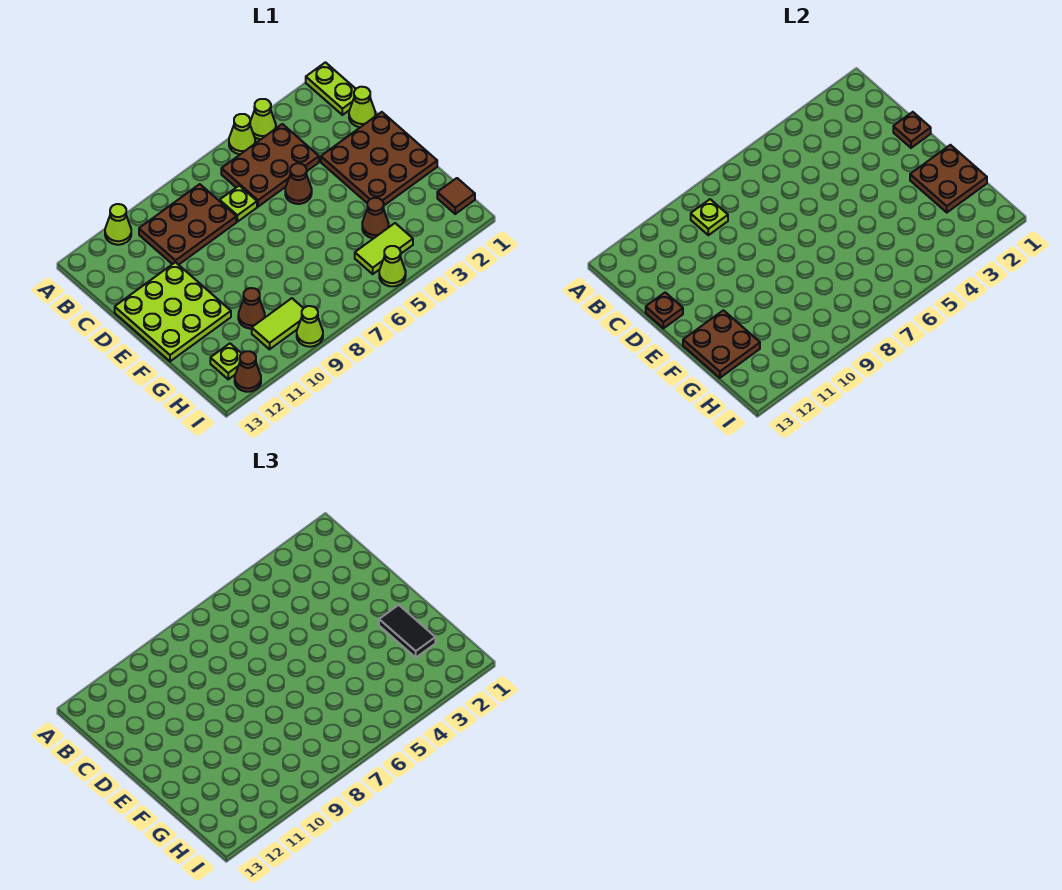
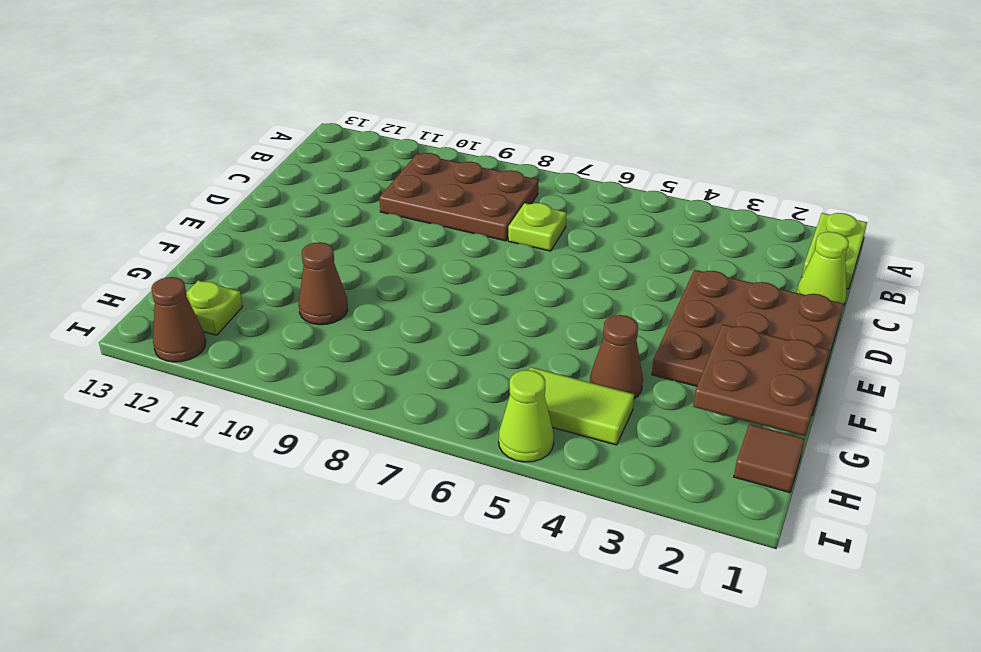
none -> lime cone A4 level 1
none -> lime cone A5 level 1
none -> lime cone A11 level 1

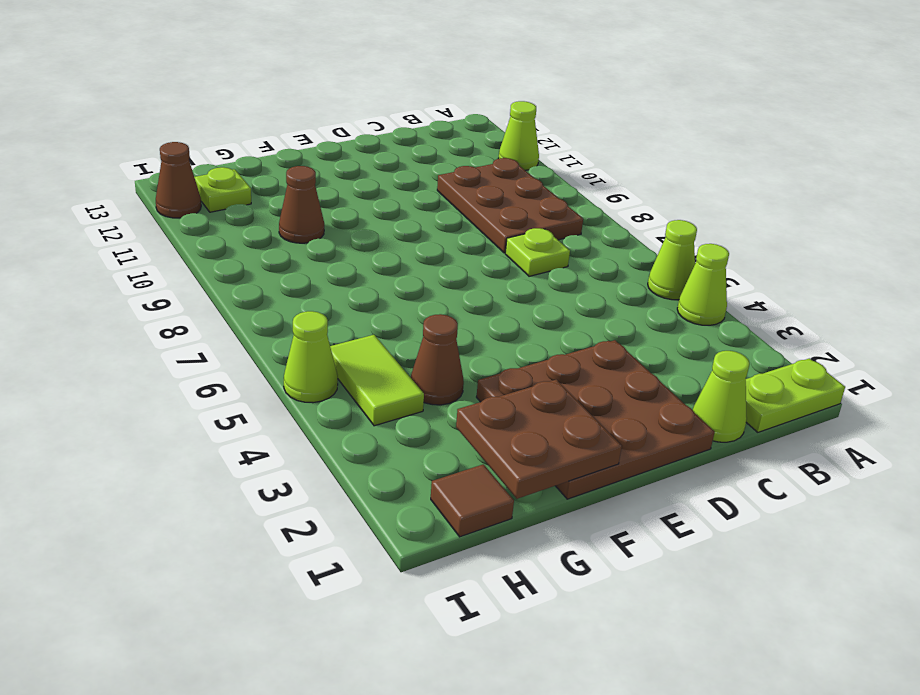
none -> brown plate B4:C6 level 1
none -> brown cone D5 level 1
none -> lime plate D11:F13 level 1

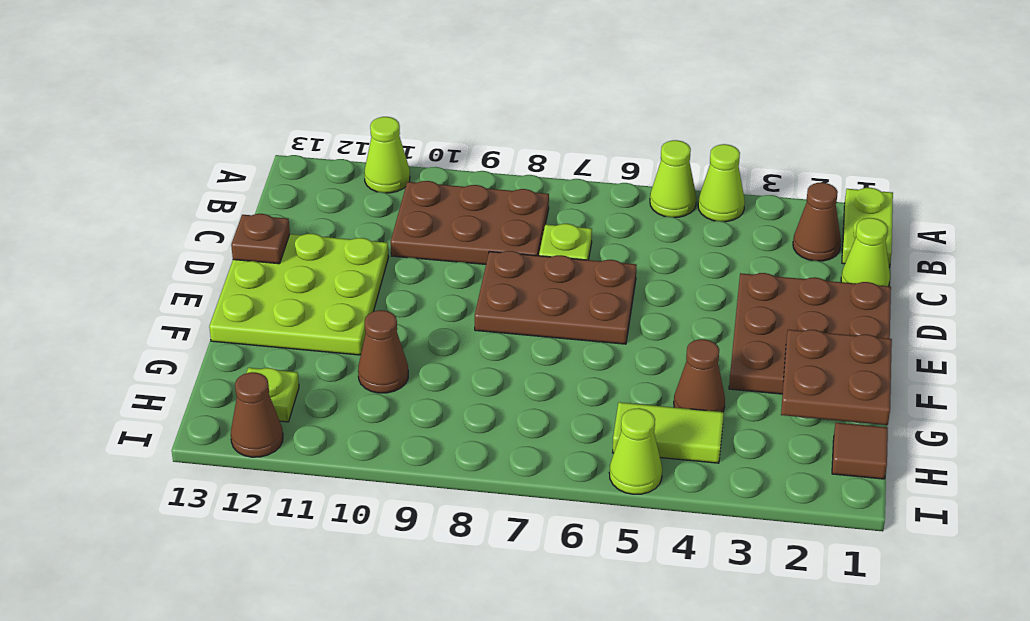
brown cone B2 level 1 -> brown cone D5 level 1
brown plate D6:E8 level 1 -> brown plate B4:C6 level 1
none -> lime tile H9:H10 level 1
none -> lime cone I9 level 1
none -> lime plate B9 level 2

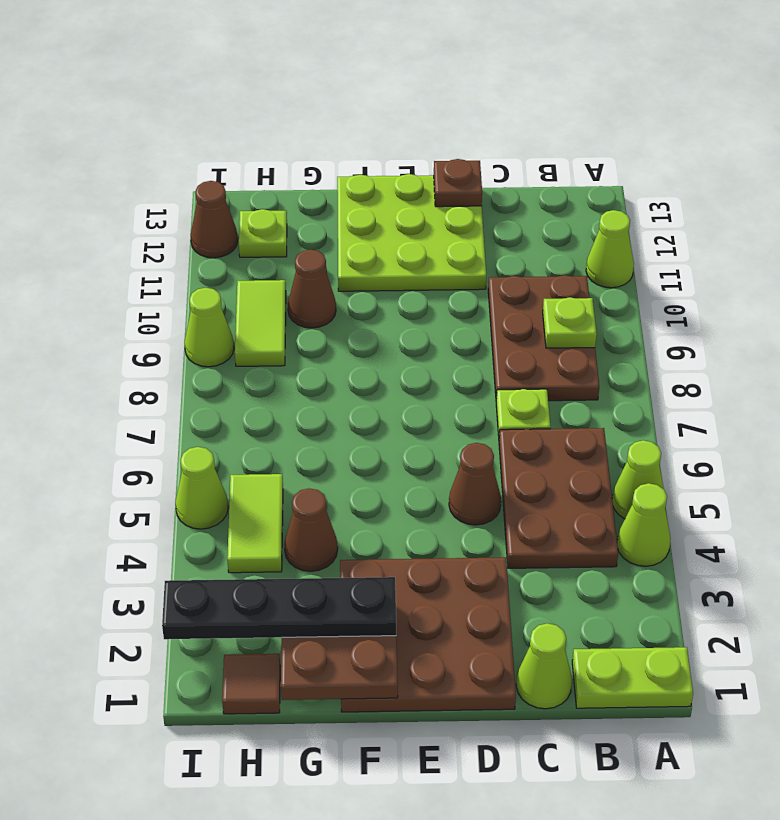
black plate F2:I2 level 3 -> black tile F2:G2 level 3
none -> brown plate D1 level 2
none -> brown plate F12:G13 level 2

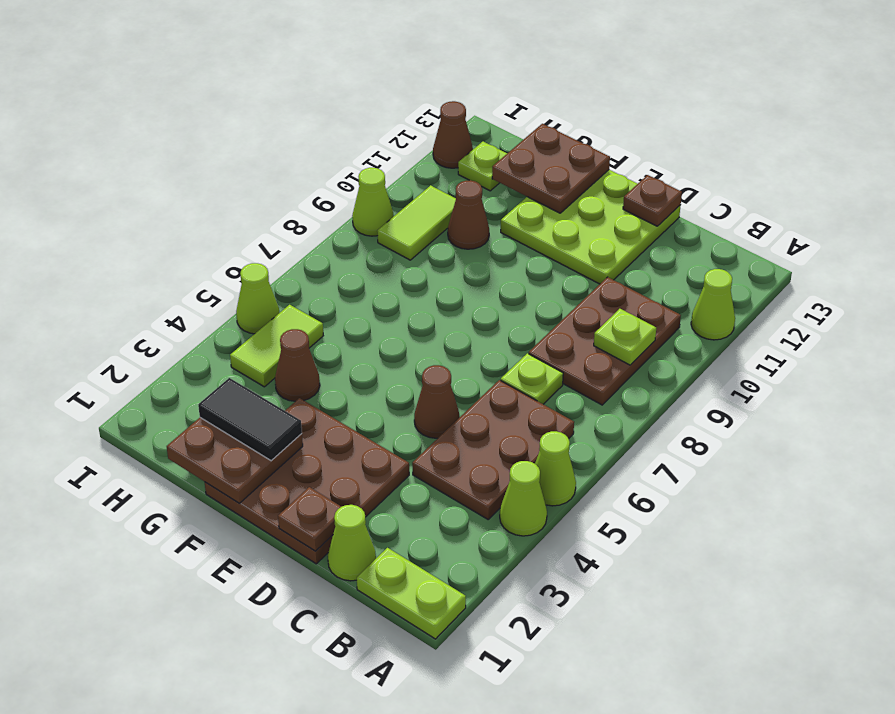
none -> brown tile H1 level 1

